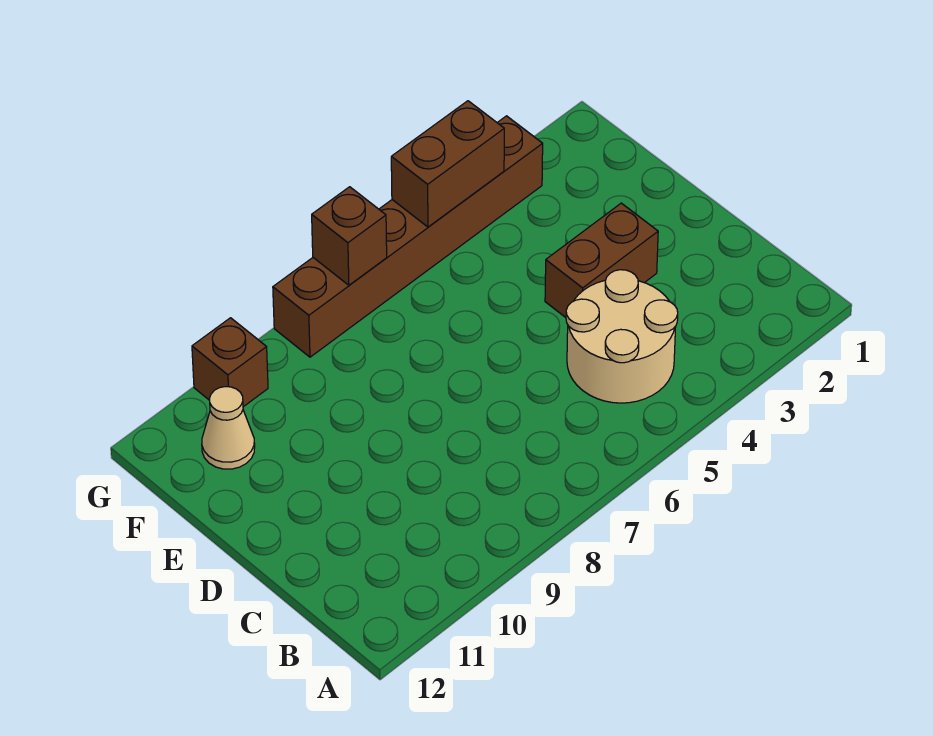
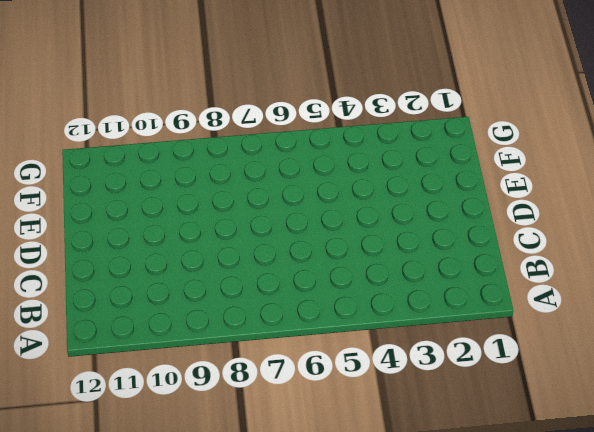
none -> tan round brick B4:C5 level 1
none -> brown brick D3:D4 level 1

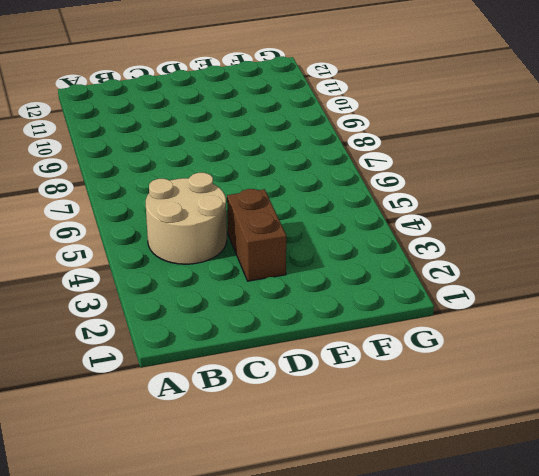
none -> tan cone F11 level 1
none -> brown brick G3:G8 level 1

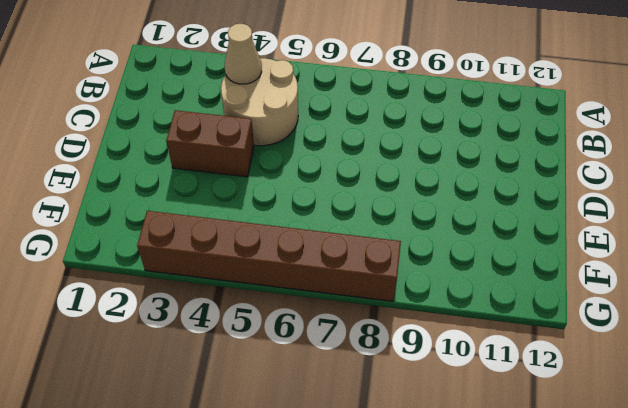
tan cone B4 level 2 -> tan cone F11 level 1
none -> brown brick G10 level 1
none -> brown brick G4:G5 level 2

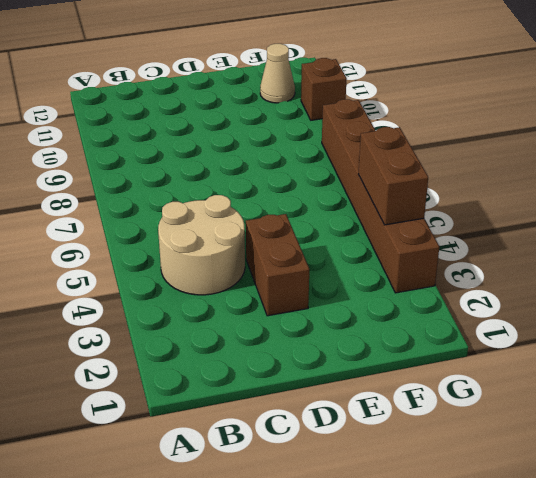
none -> brown brick G7 level 2

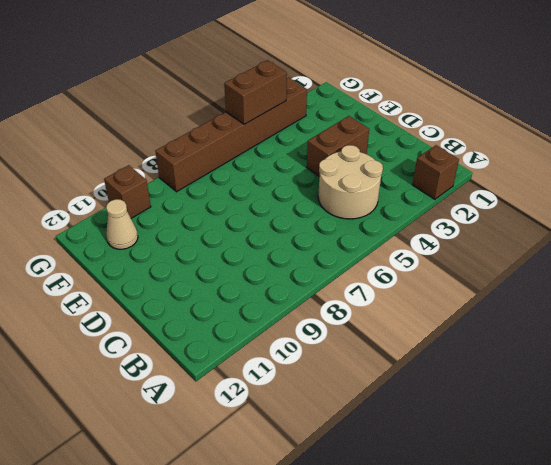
brown brick A2 level 1 -> brown brick G7 level 2

